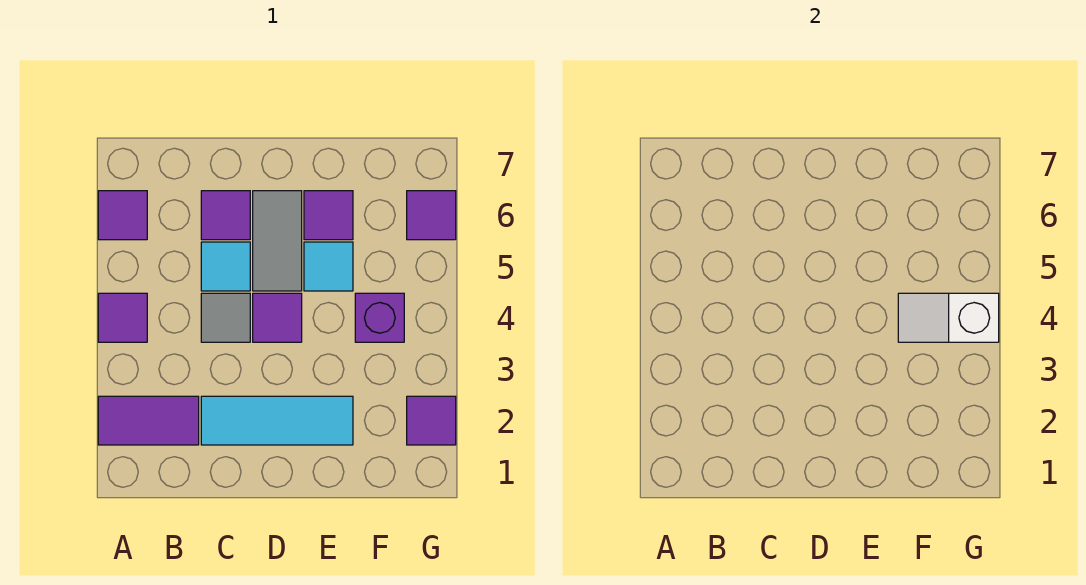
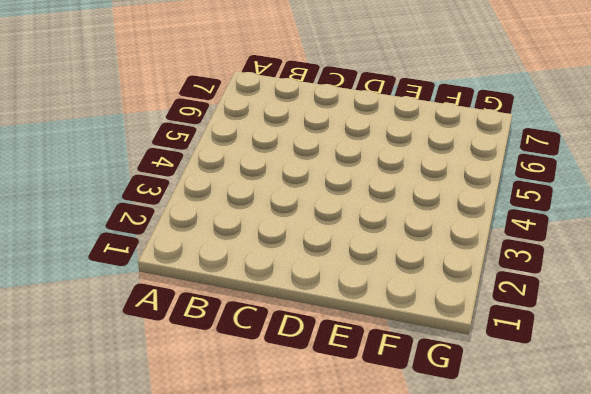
none -> purple tile A2:B2 level 1
none -> purple tile A4 level 1
none -> purple tile A6 level 1

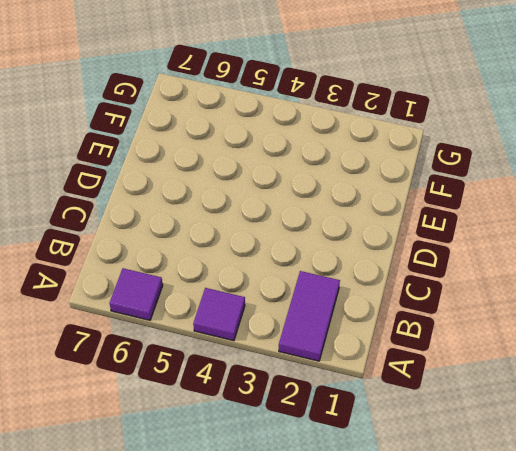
none -> cyan tile C2:E2 level 1
none -> grey tile C4 level 1
none -> cyan tile C5 level 1

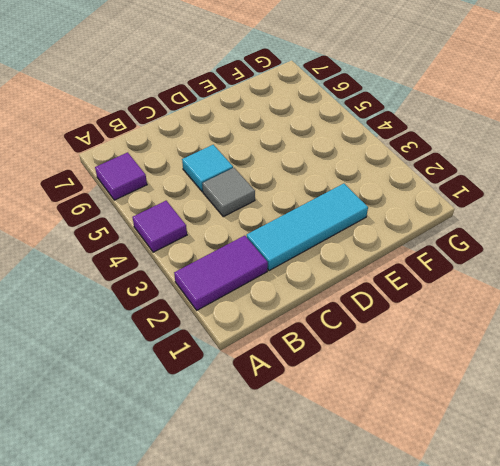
none -> purple tile C6 level 1
none -> purple tile D4 level 1
none -> grey tile D5:D6 level 1

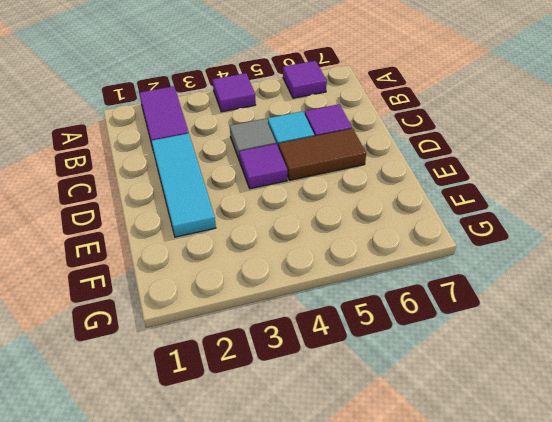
brown tile D5:D6 level 1 -> grey tile D5:D6 level 1
none -> cyan tile E5 level 1
none -> purple tile E6 level 1
none -> purple brick F4 level 1

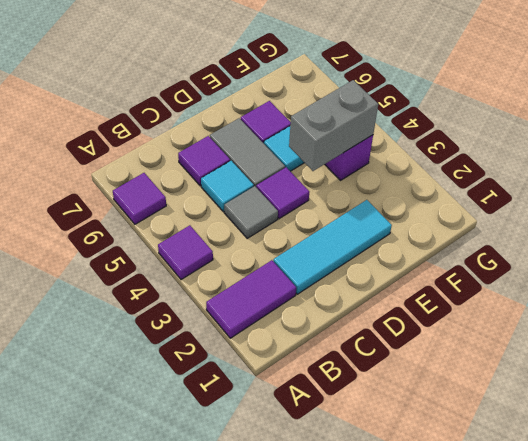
grey brick E4:F4 level 2 -> white slope F4:G4 level 2 top G
none -> purple tile G2 level 1
none -> purple tile G6 level 1

